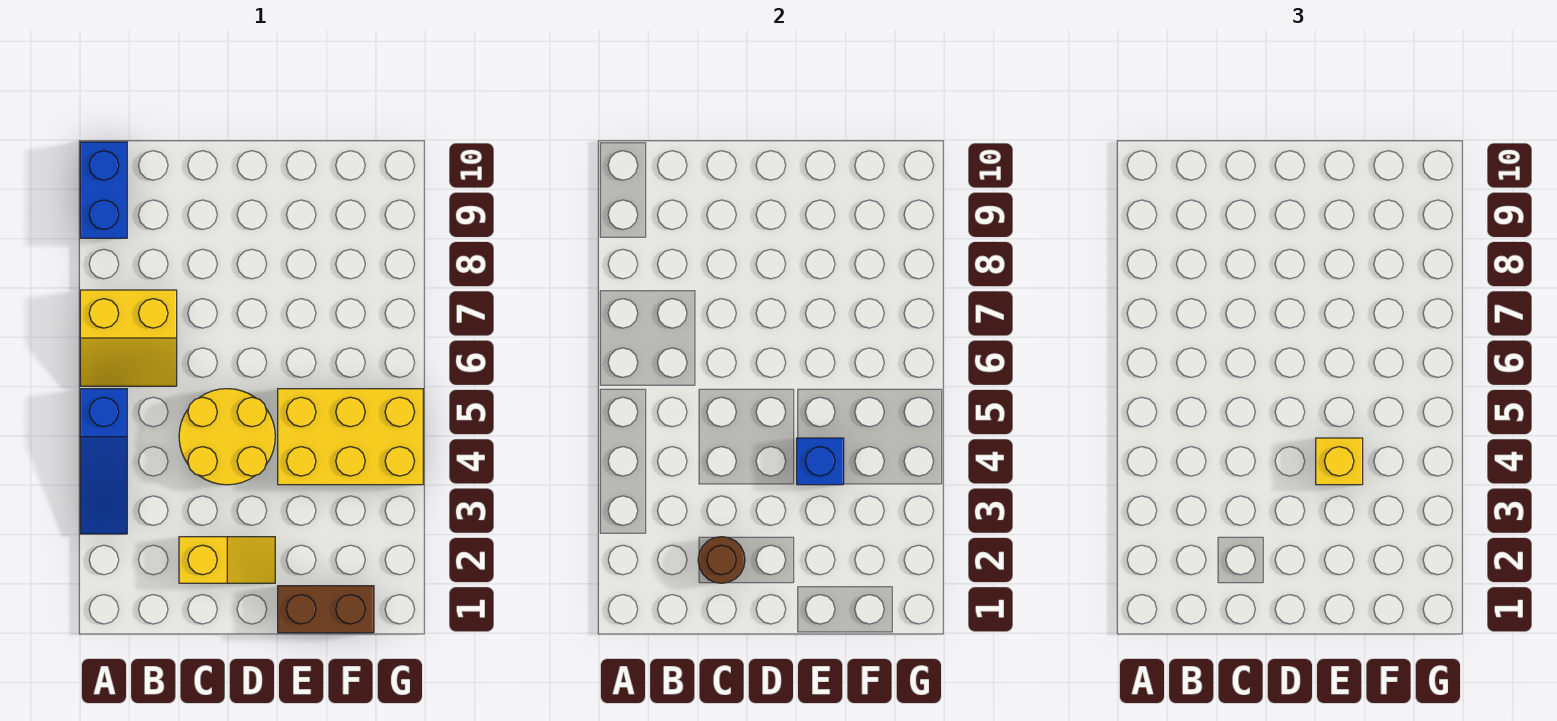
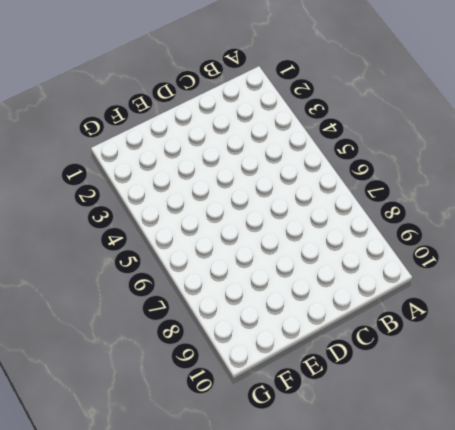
none -> blue slope A3:A5 level 1 top 5
none -> yellow slope A6:B7 level 1 top 7

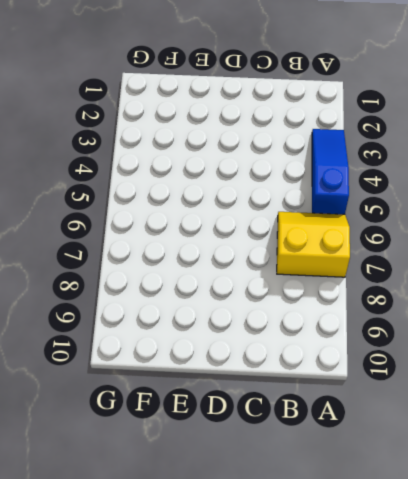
none -> blue brick A9:A10 level 1
none -> yellow slope C2:D2 level 1 top C

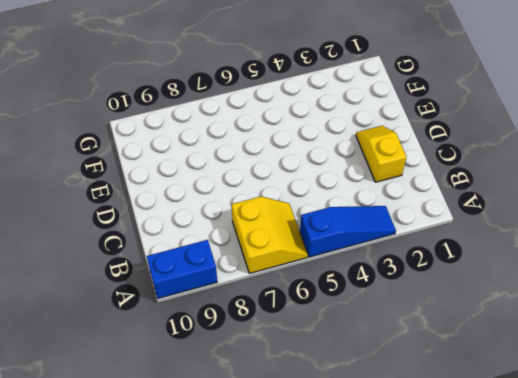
none -> yellow round brick C4:D5 level 1
none -> brown brick E1:F1 level 1

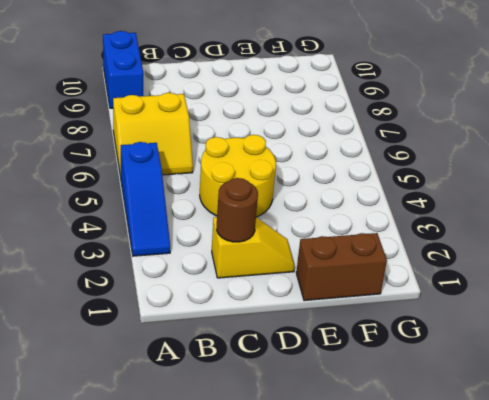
none -> yellow brick E4:G5 level 1
none -> blue brick E4 level 2

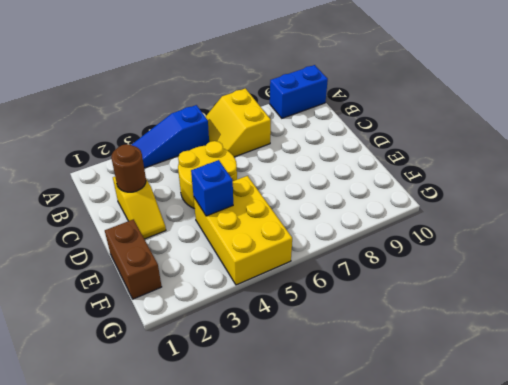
none -> yellow brick E4 level 3

